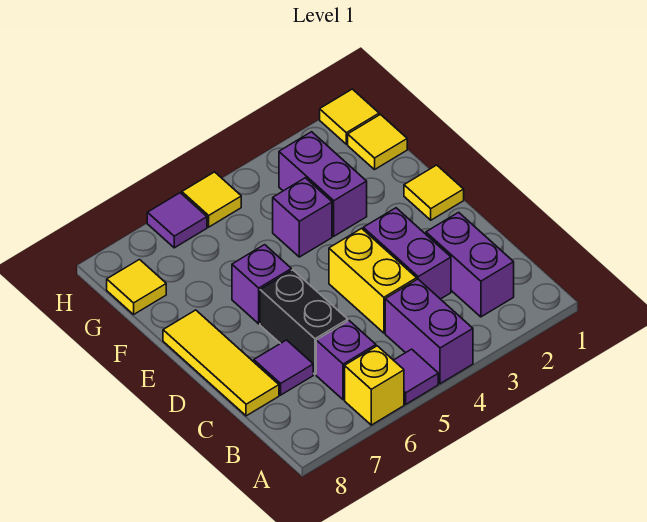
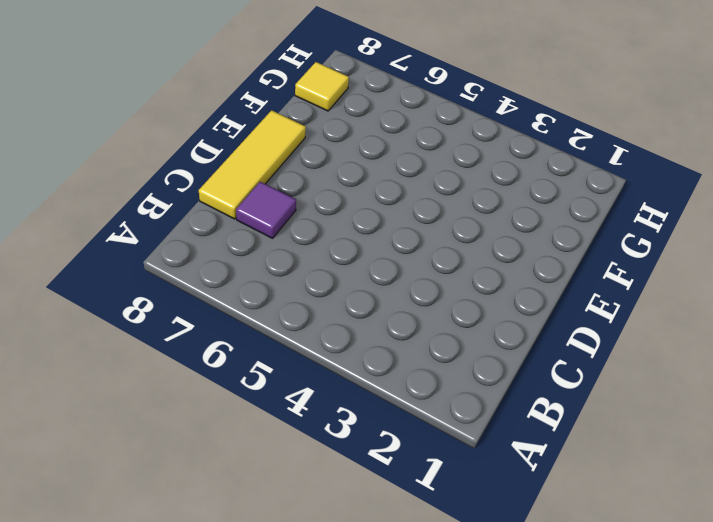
none -> purple brick A4:B4 level 1
none -> purple tile A5 level 1
none -> yellow brick A6 level 1

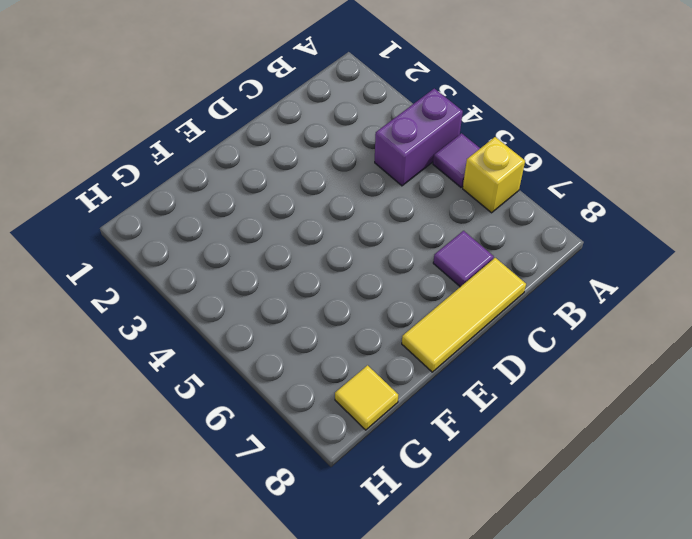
none -> purple brick B2:C2 level 1
none -> purple brick B6 level 1
none -> purple brick C3:D3 level 1

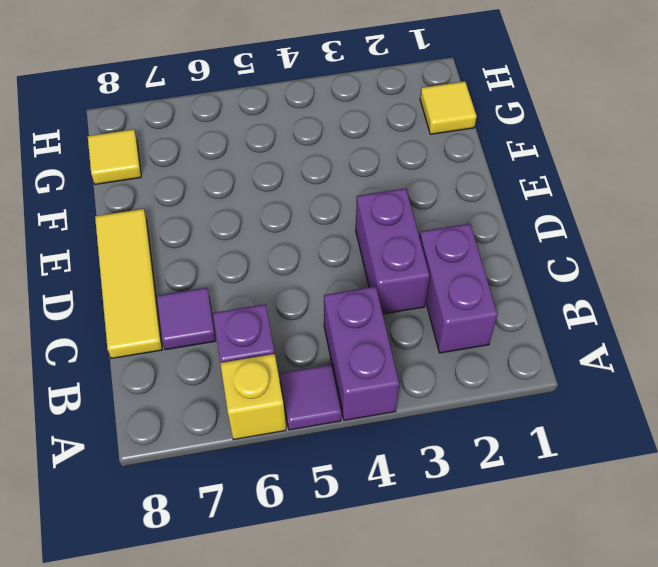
none -> yellow brick C4:D4 level 1
none -> black brick C6:D6 level 1
none -> yellow tile E1 level 1

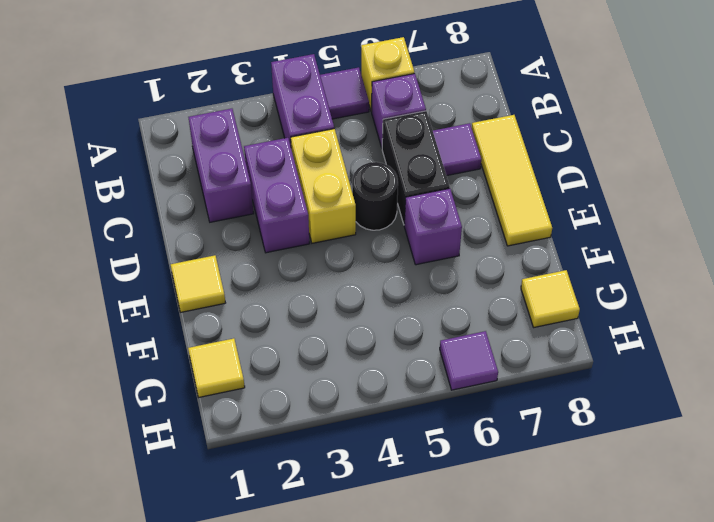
black round brick D5 level 1 -> none
none -> purple brick F3:G3 level 1
none -> purple brick F4 level 1
none -> yellow tile H1 level 1

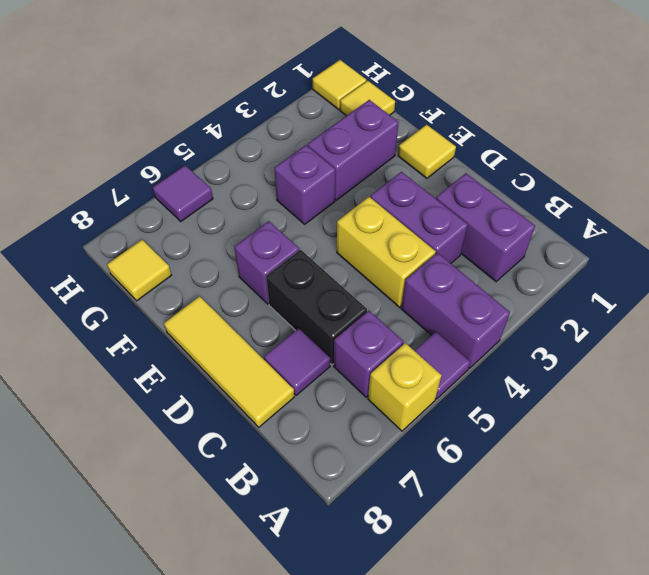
purple brick F2:F3 level 1 -> purple brick F3:G3 level 1
none -> yellow tile H5 level 1

